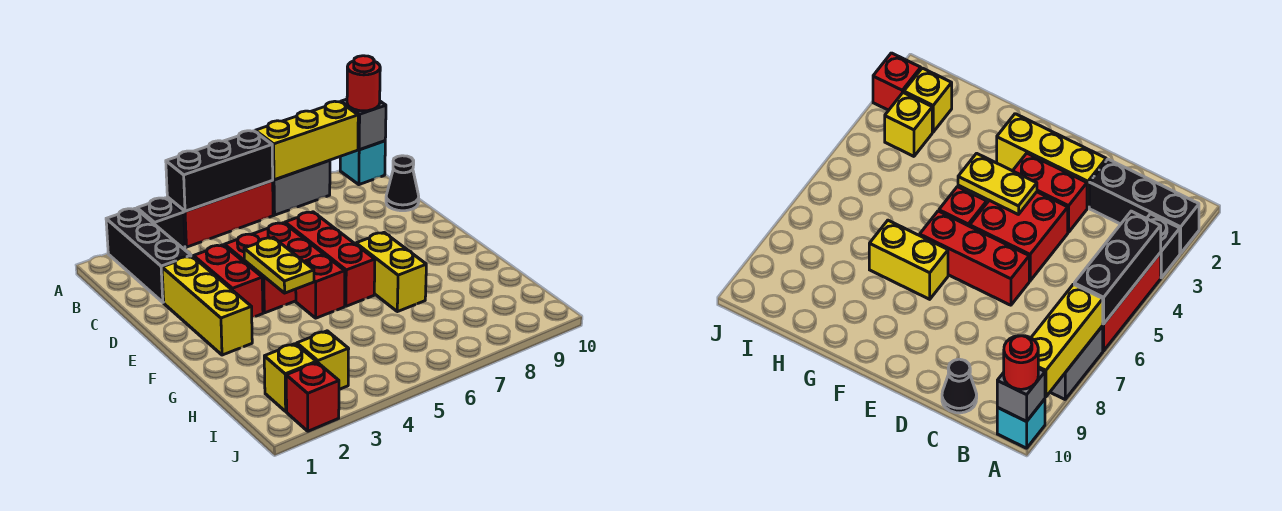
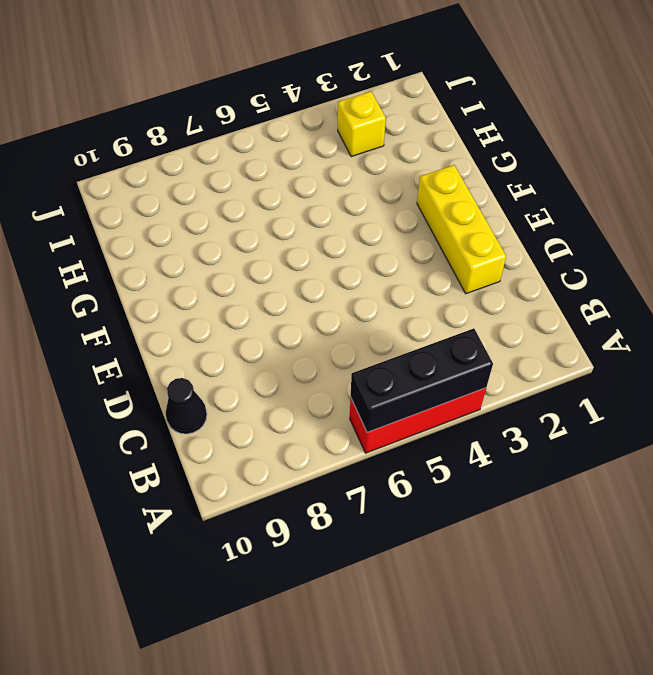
none -> black brick A2:C2 level 1
none -> black brick A3 level 1
none -> grey brick A7:A8 level 1

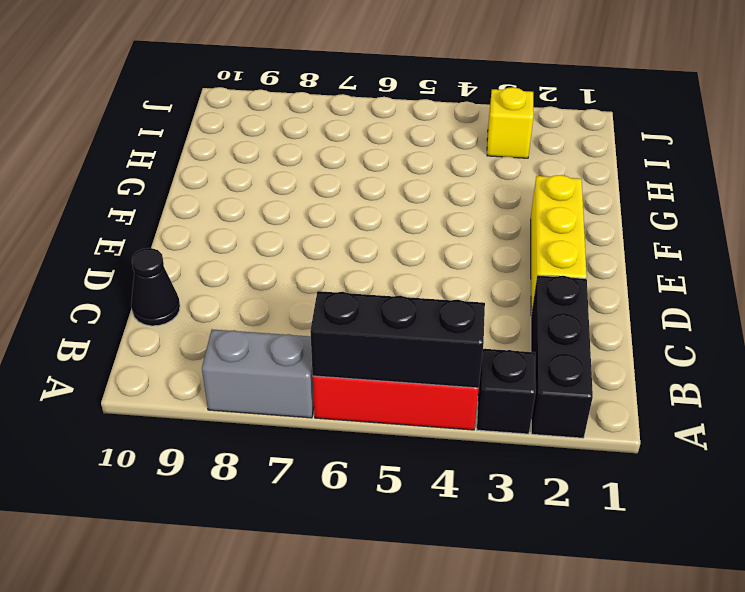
none -> cyan brick A10 level 1
none -> red brick D3:E3 level 1
none -> red brick D4:E5 level 1

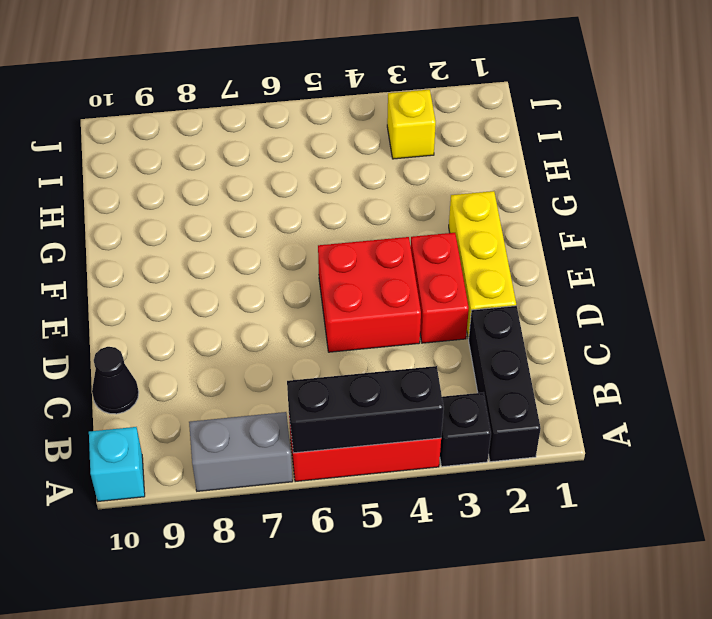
none -> red brick D6:F6 level 1
none -> red brick F5 level 1
none -> yellow brick F7:G7 level 1

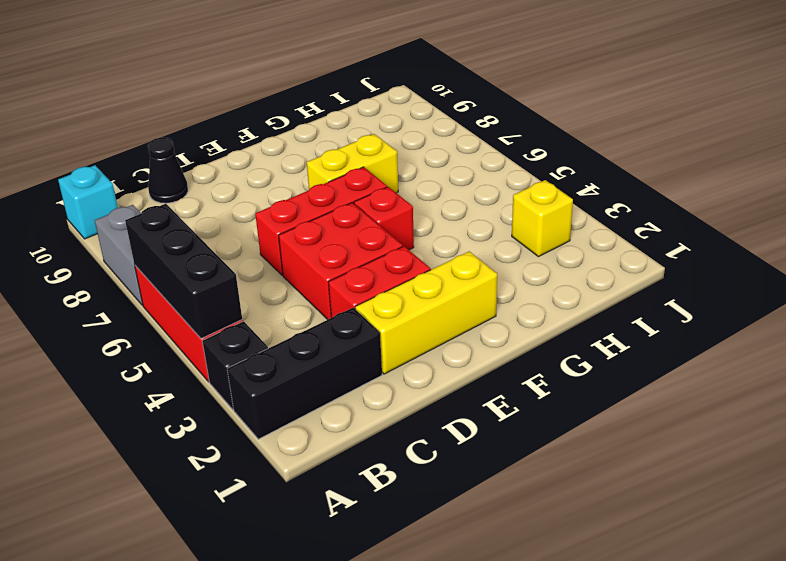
none -> yellow brick I2 level 1
none -> red brick J2 level 1
none -> yellow brick A7:A9 level 2

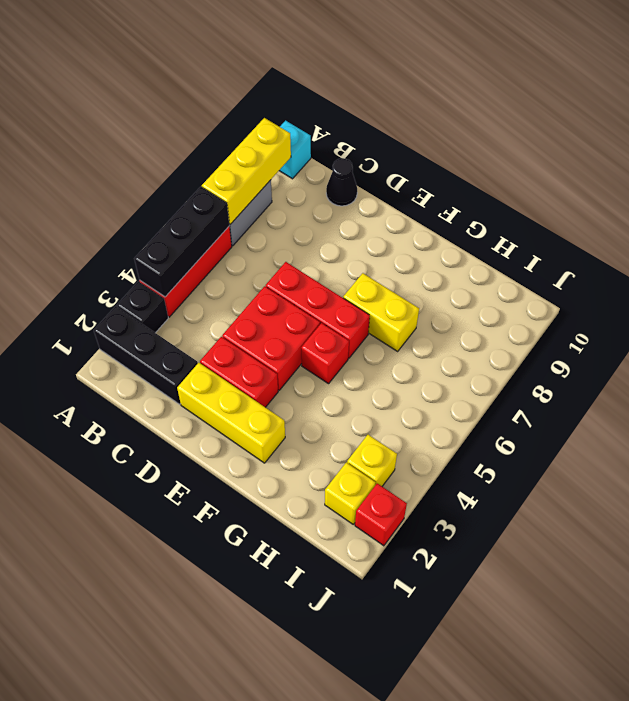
none -> grey brick A10 level 2
none -> yellow plate E4:F4 level 2
none -> red round brick A10 level 3

